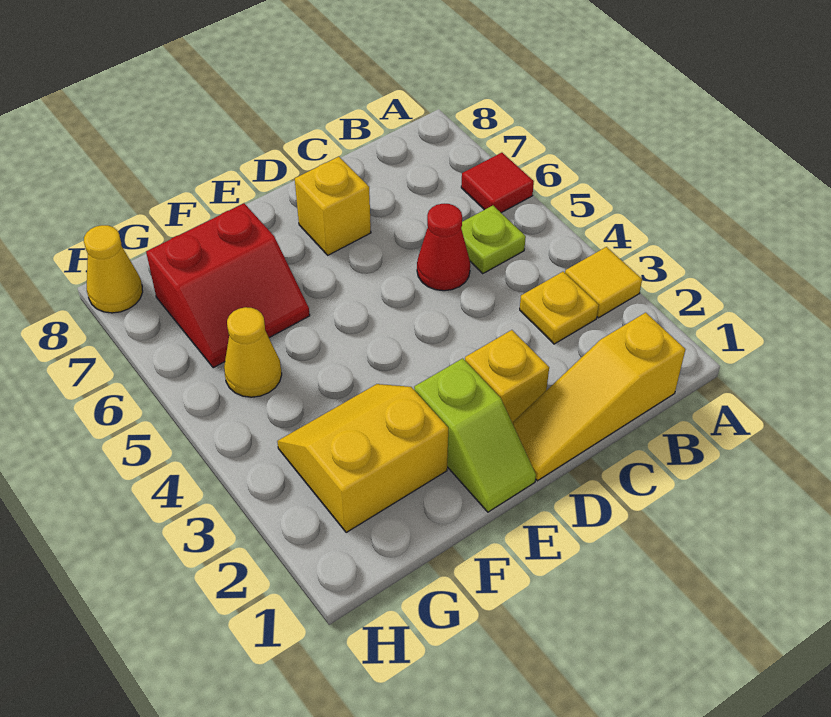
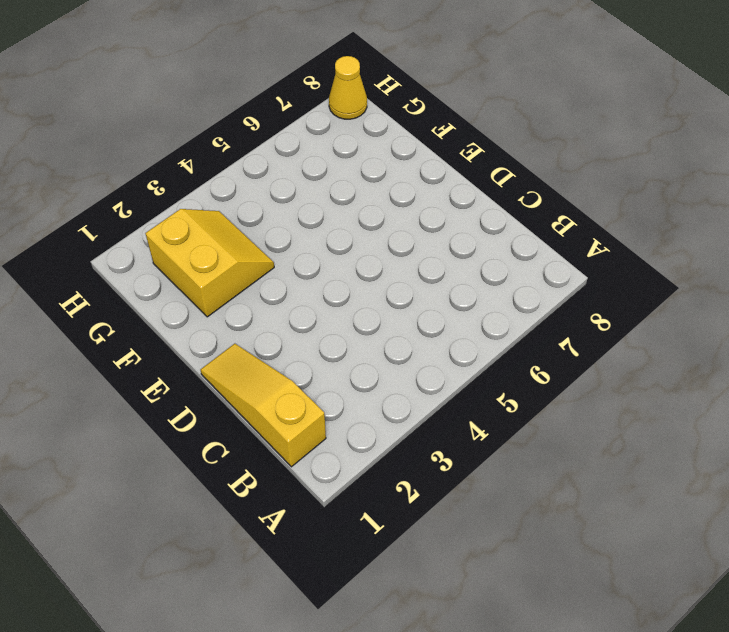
none -> yellow tile A3 level 1
none -> red tile A6 level 1
none -> yellow plate B3 level 1

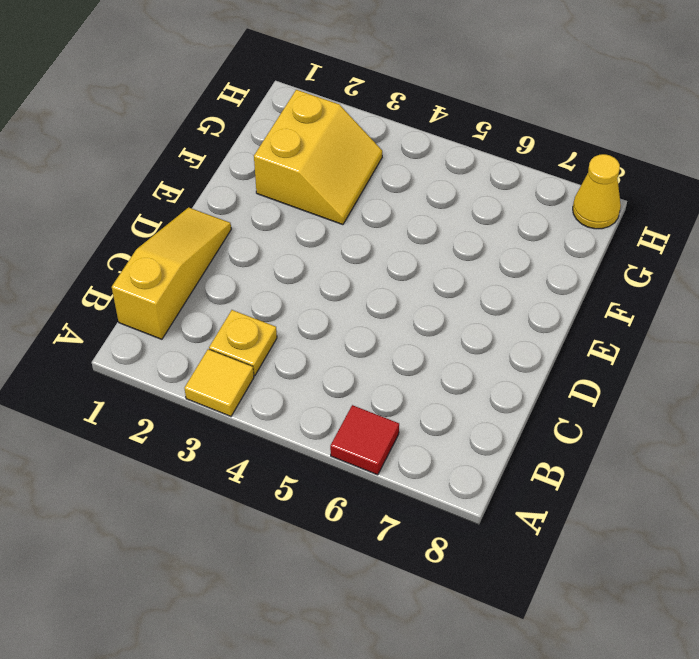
none -> lime plate B5 level 1
none -> red cone C5 level 1
none -> yellow brick D2 level 1

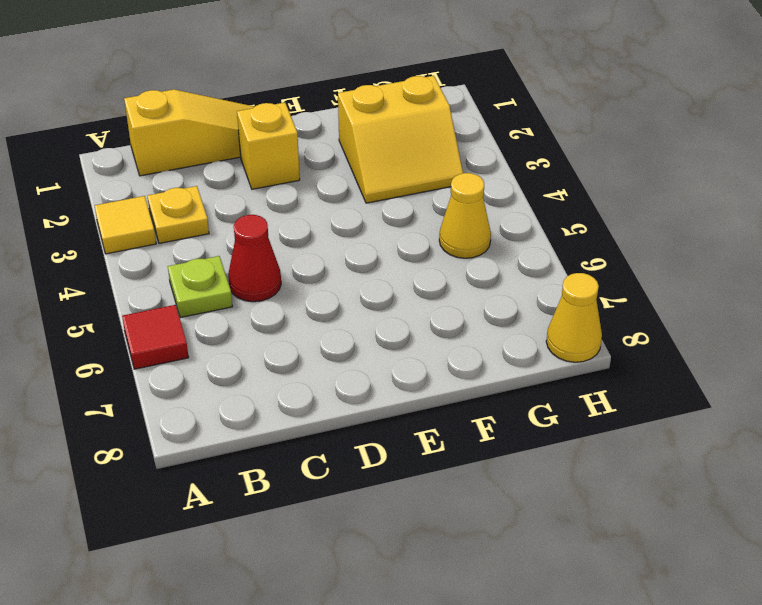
none -> yellow brick D7 level 1
none -> lime slope E1:E2 level 1 top 2
none -> red slope F6:G7 level 1 top 7

